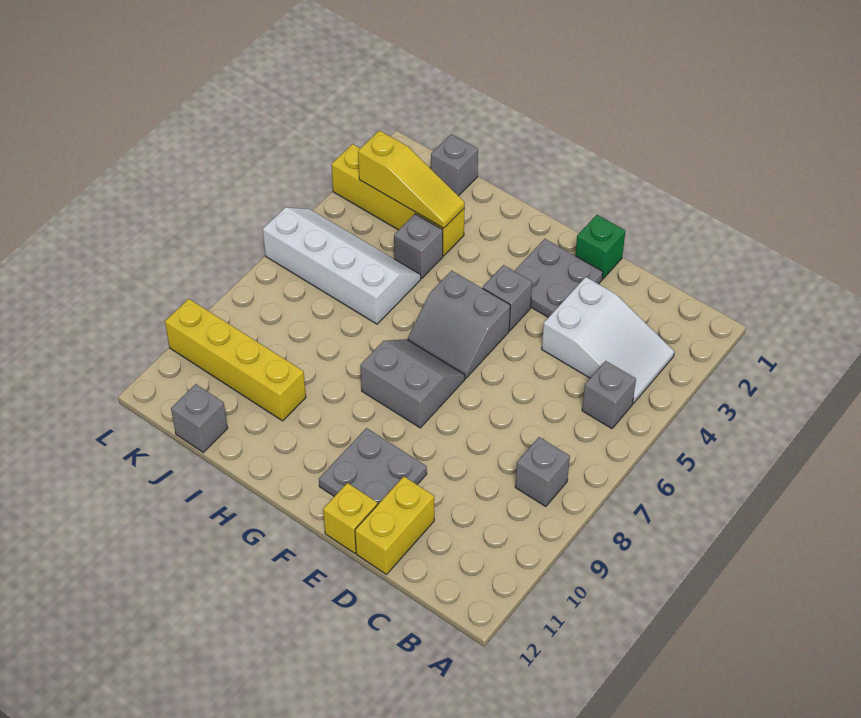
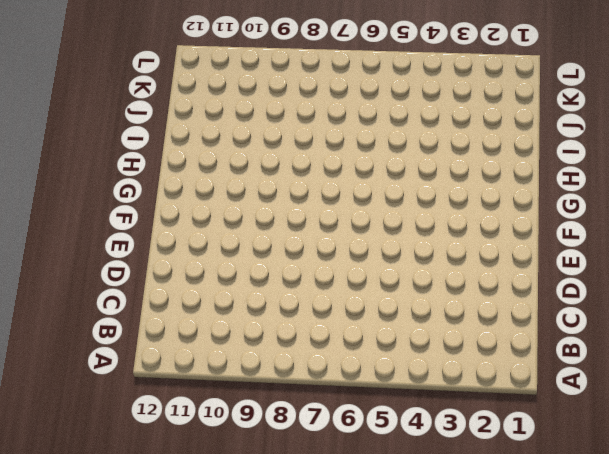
none -> white slope B3:D4 level 1 top D
none -> grey brick B5 level 1
none -> grey brick B8 level 1

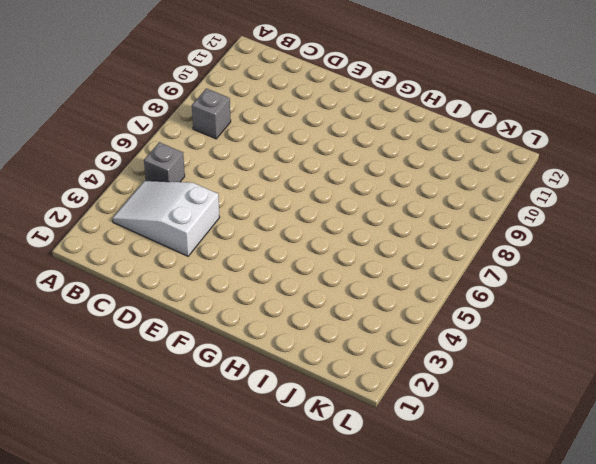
none -> yellow brick D11:D12 level 1
none -> green brick E1 level 1
none -> grey plate E2:F3 level 1

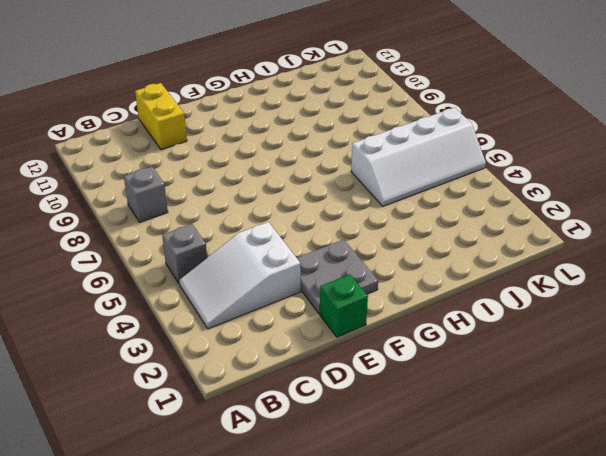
none -> grey plate E10:F11 level 1
none -> yellow brick E12 level 1
none -> grey brick F4 level 1

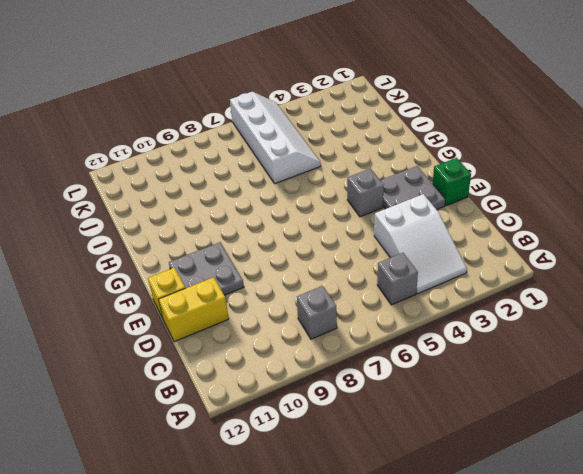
none -> grey slope F5:G6 level 1 top 5
none -> grey slope F7:G8 level 1 top 8
none -> yellow brick I3:L3 level 1

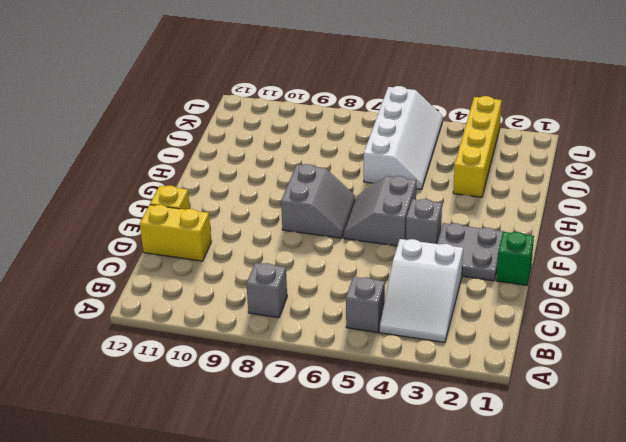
none -> grey plate E10:F11 level 1
none -> grey brick I4 level 1
none -> yellow brick I10:L10 level 1

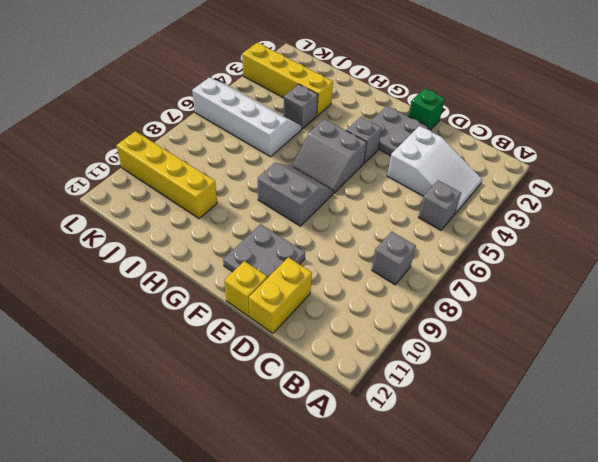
none -> grey brick J1 level 1
none -> grey brick J12 level 1
none -> yellow slope I3:K3 level 2 top K

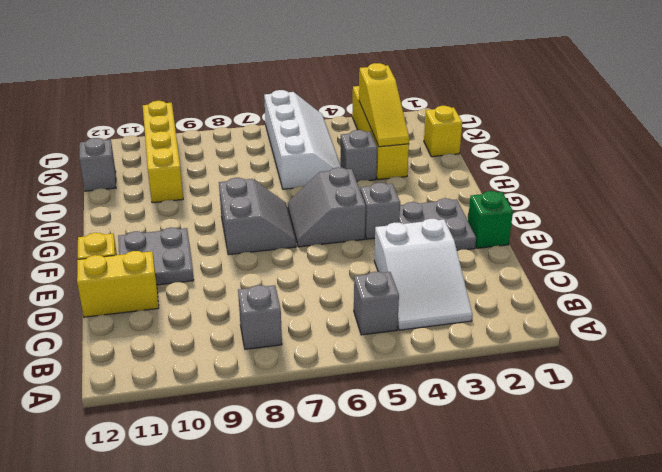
yellow brick J1 level 1 -> grey brick J1 level 1

